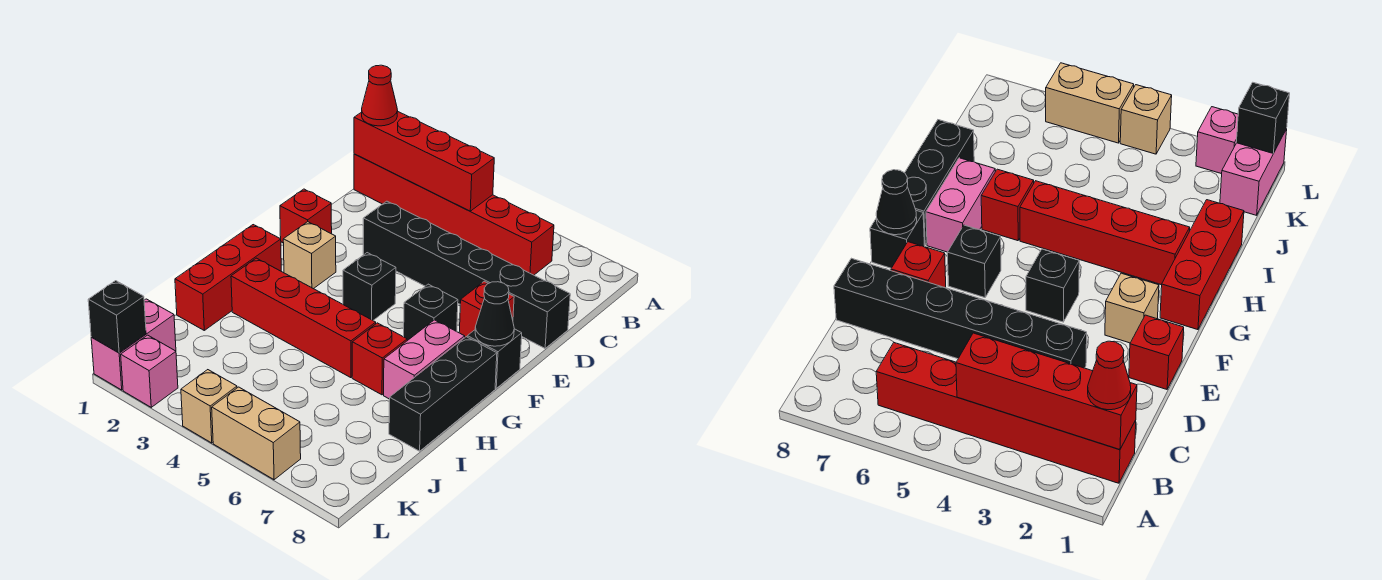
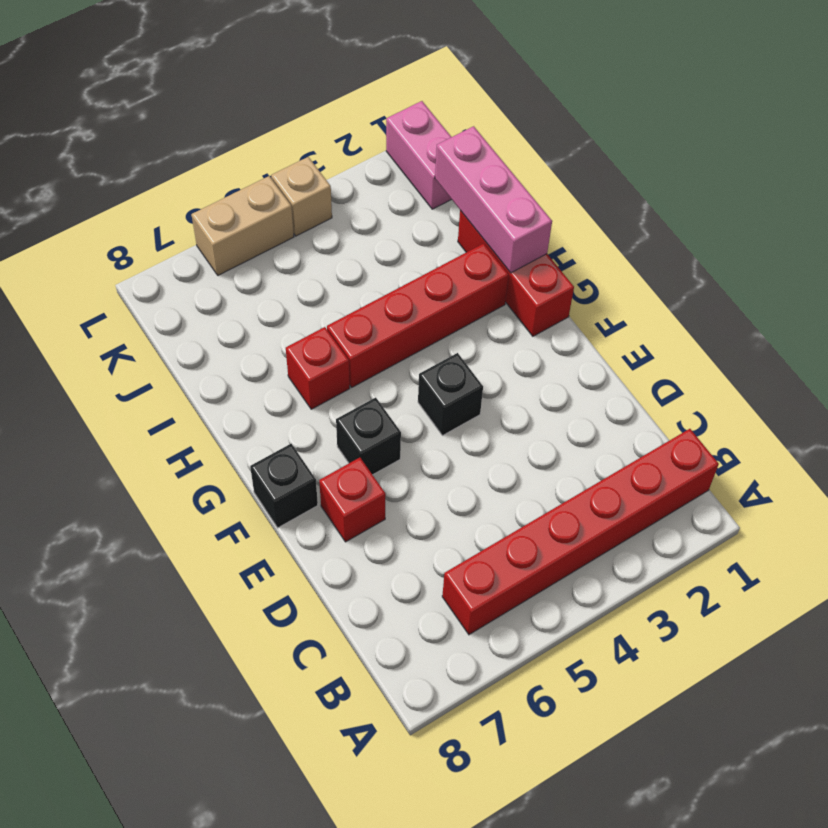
pink brick H1:J1 level 2 -> none
none -> black brick D3:D8 level 1
none -> red brick E1 level 1
none -> tan brick F2 level 1

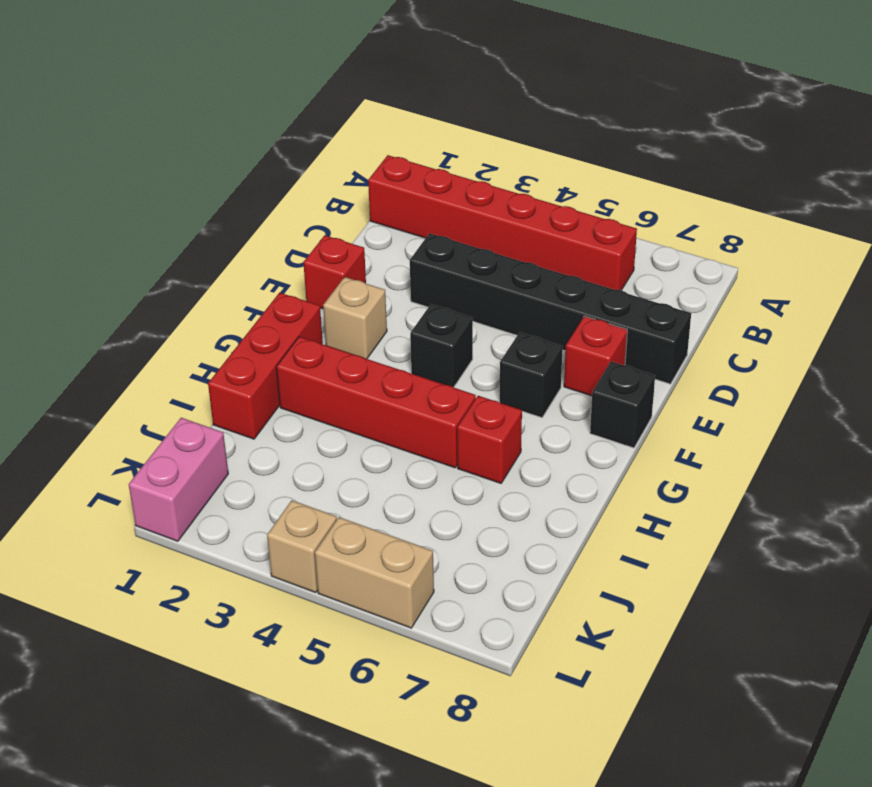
none -> pink brick G7:H7 level 1
none -> black brick G8:I8 level 1
none -> pink brick L2 level 1

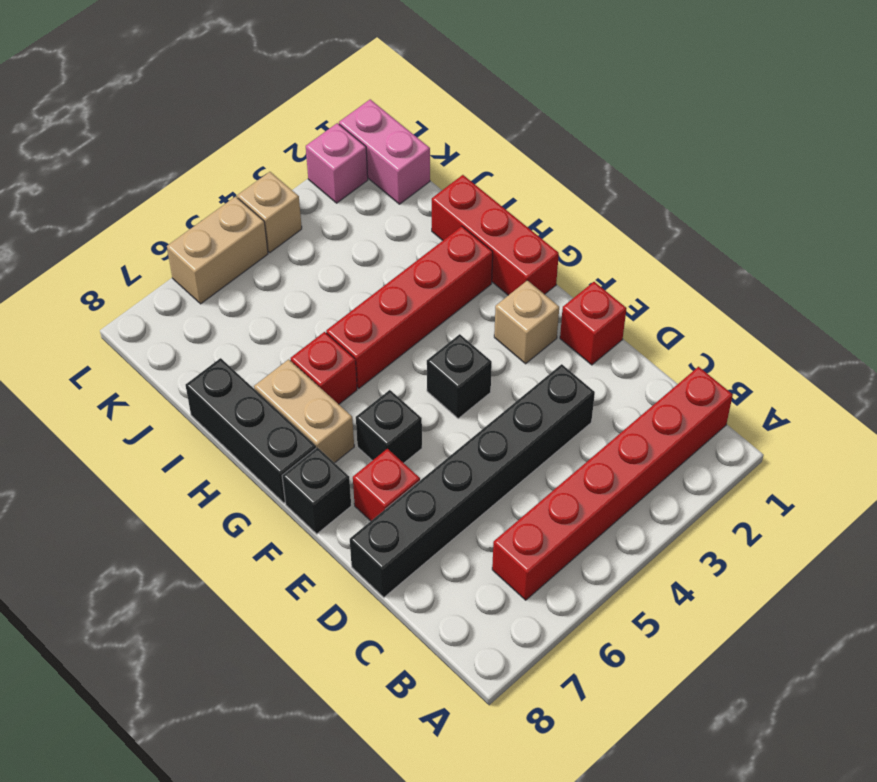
tan brick G7:H7 level 1 -> pink brick G7:H7 level 1
none -> red brick B1:B4 level 2
none -> black cone F8 level 2
none -> black brick L1 level 2

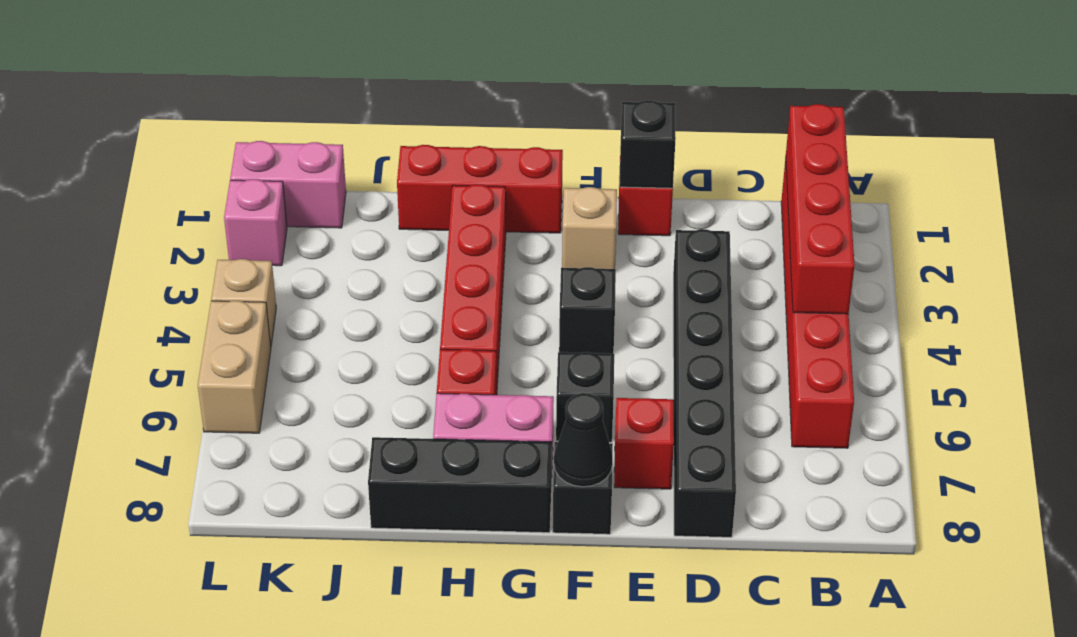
black brick E1 level 2 -> black brick L1 level 2
none -> red cone B1 level 3

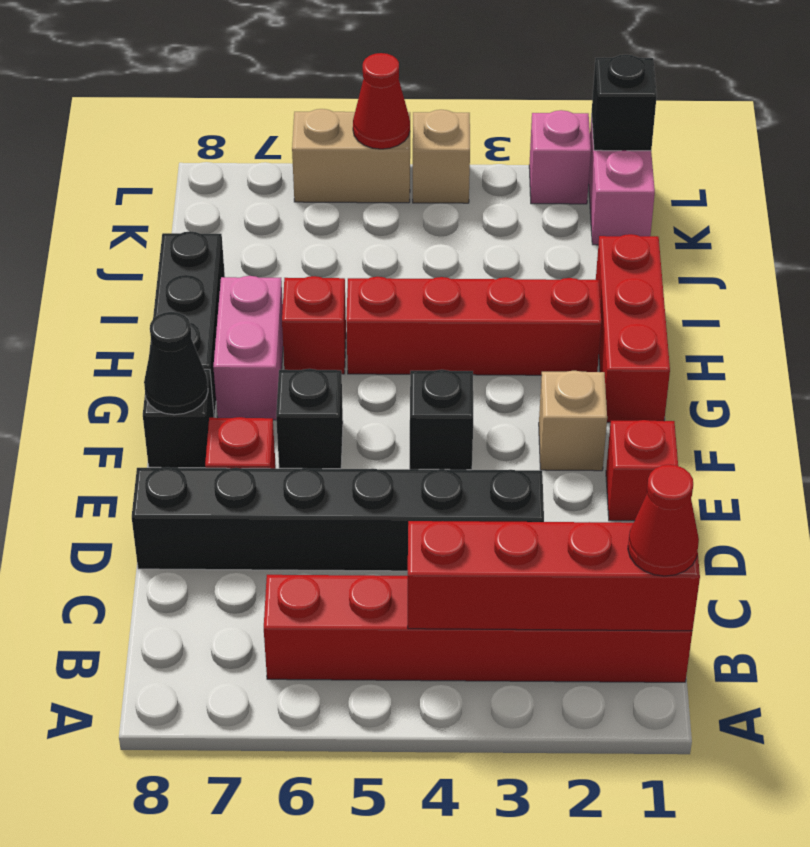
red cone L5 level 2 -> none

